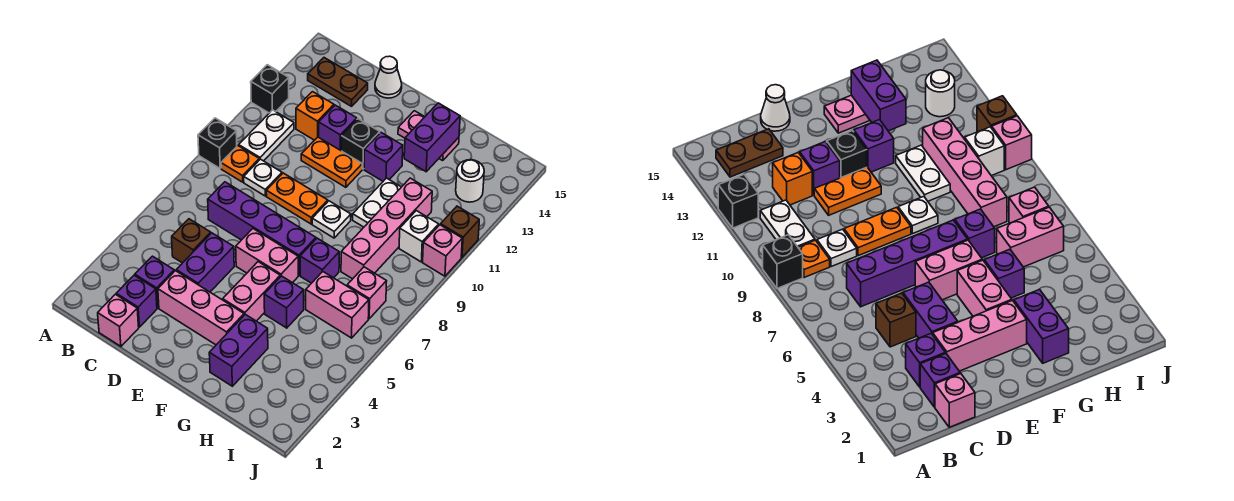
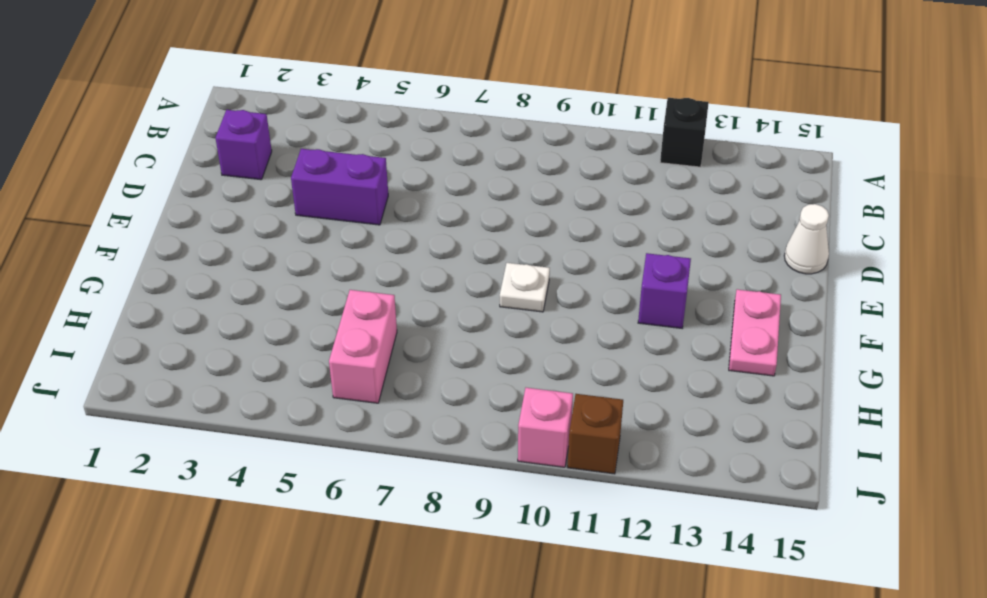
none -> black brick A9 level 1
none -> orange plate B9 level 1
none -> white plate B10:B11 level 1
none -> brown plate B14:C14 level 1

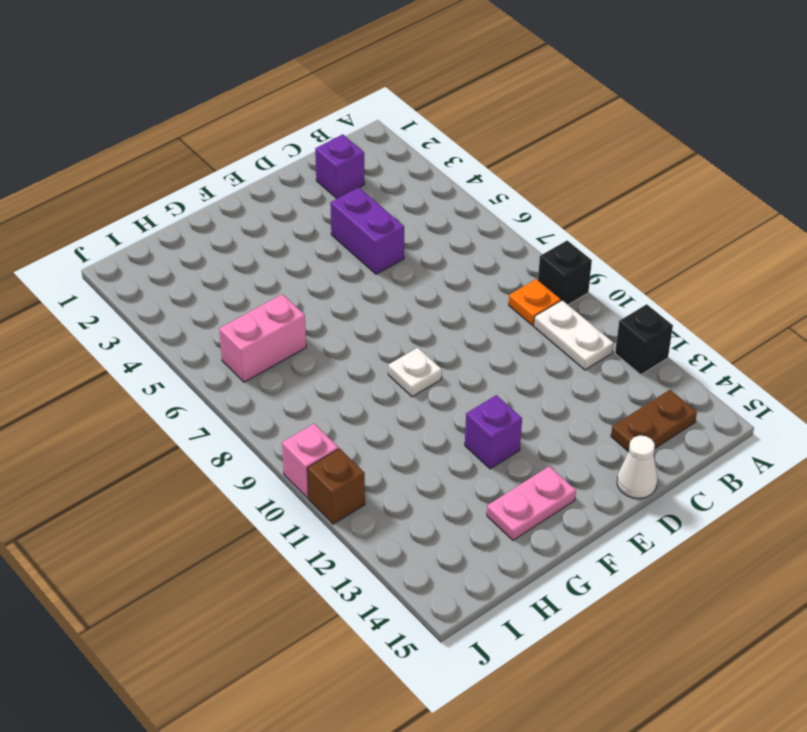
none -> pink brick C1 level 1
none -> purple brick C3 level 1
none -> brown brick C5 level 1
none -> purple brick C7:F7 level 1

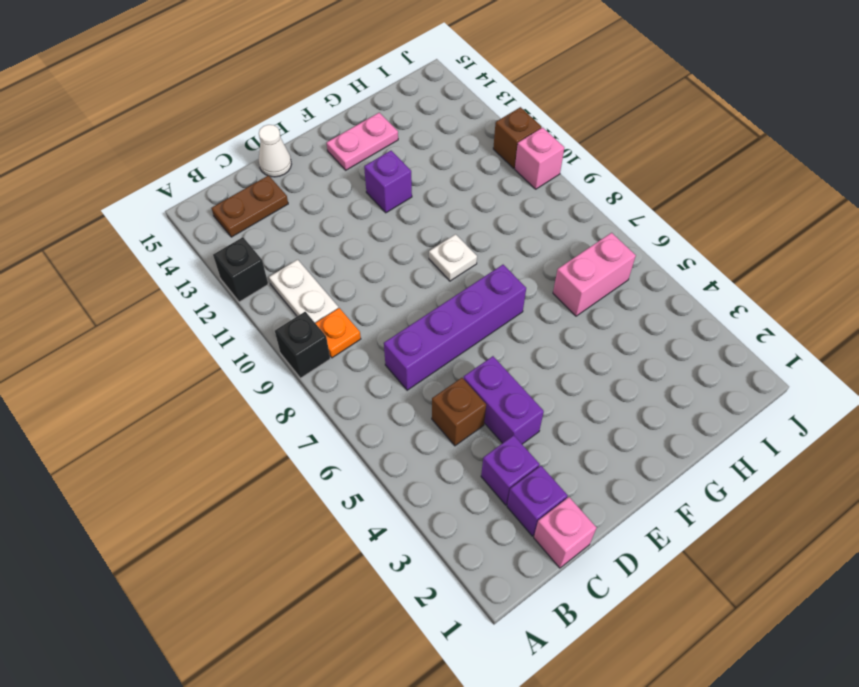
none -> white plate C9 level 1
none -> orange brick C12 level 1
none -> pink brick D3:F3 level 1
none -> orange plate D9:E9 level 1

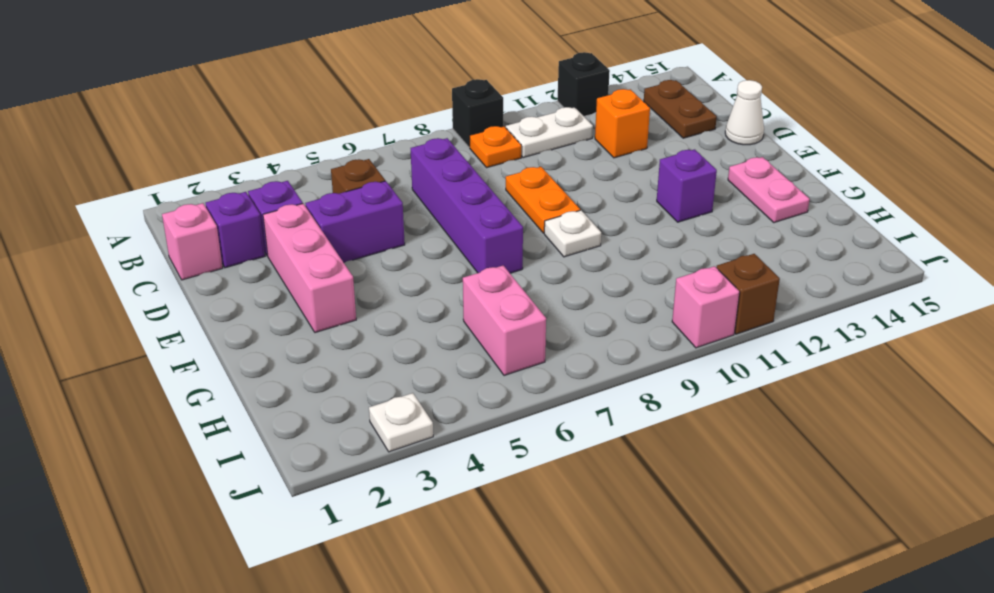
white plate J3 level 1 -> white plate C9 level 1
none -> orange plate D11:E11 level 1
none -> purple brick D12 level 1
none -> pink brick E6:F6 level 1
none -> black brick E12 level 1

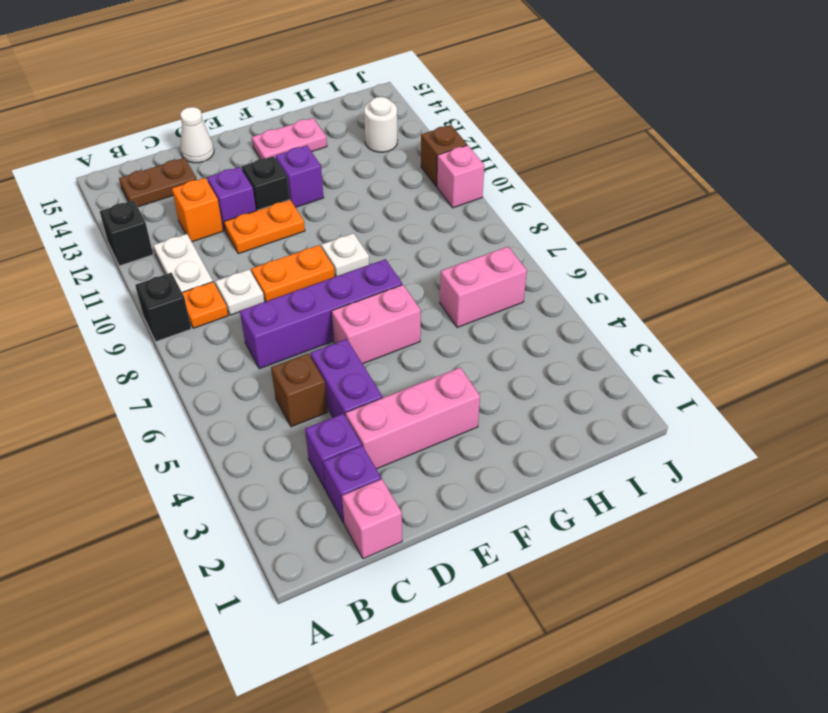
none -> pink brick F4:F5 level 1
none -> purple brick G2:G3 level 1
none -> purple brick G5 level 1
none -> purple brick G7 level 1

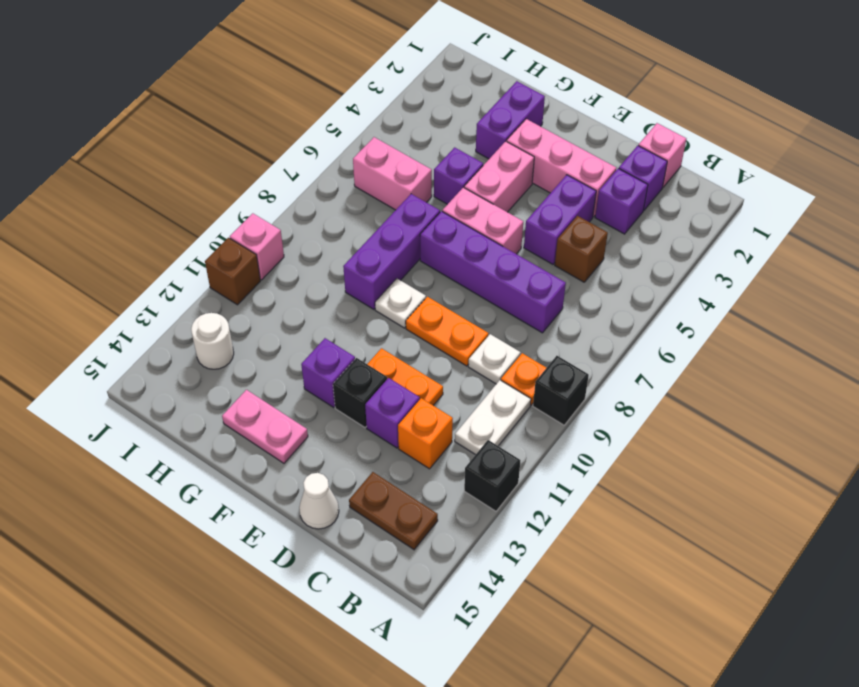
purple brick G7:G9 level 1 -> purple brick G7 level 1
none -> white plate G10:G11 level 1
none -> pink brick H8:H11 level 1
none -> pink brick I7 level 1
none -> white brick I10 level 1

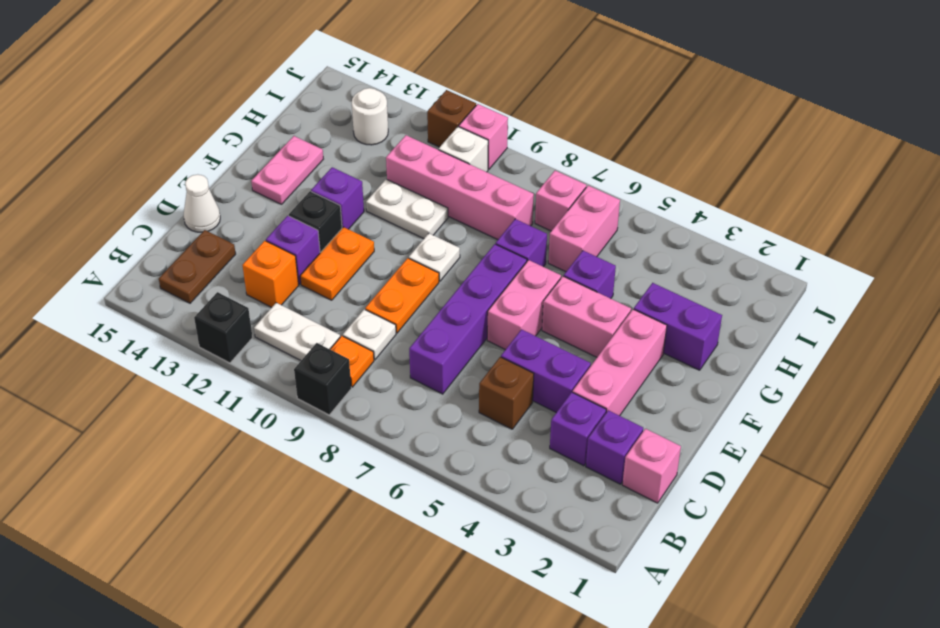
none -> purple brick G13:G14 level 2

